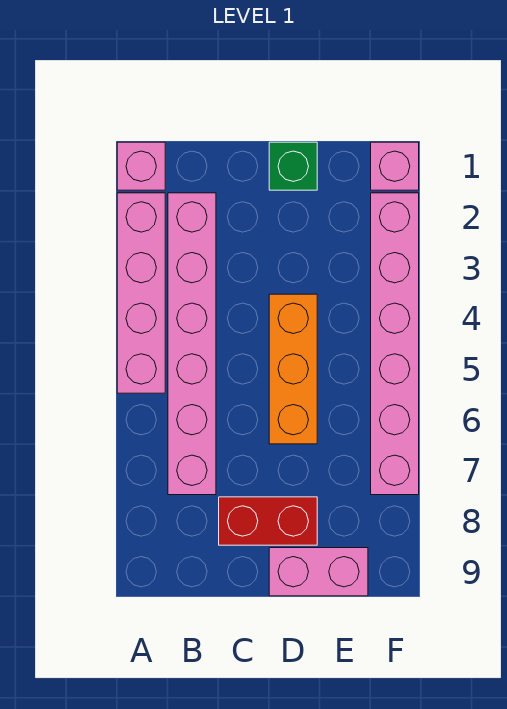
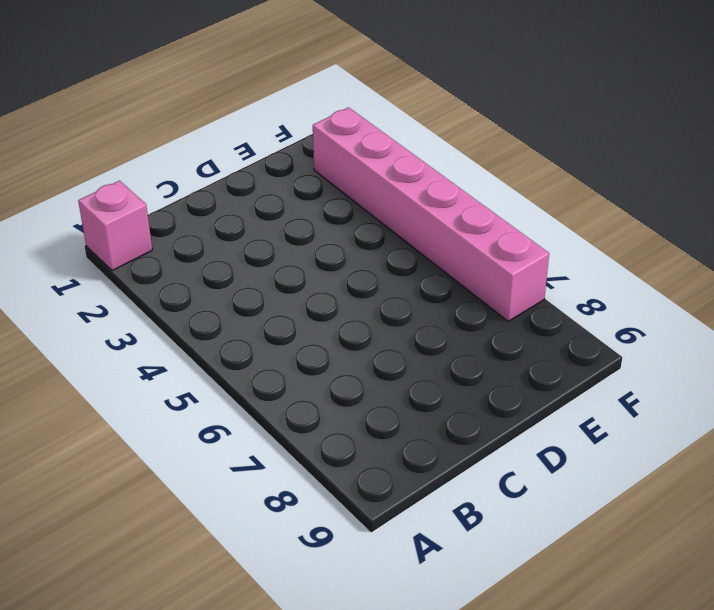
none -> pink brick A2:A5 level 1
none -> pink brick B2:B7 level 1

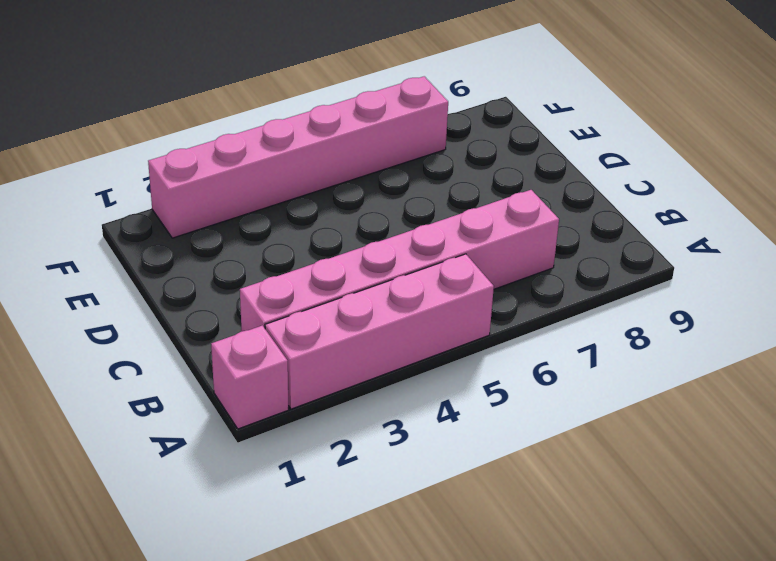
none -> red brick C8:D8 level 1
none -> green brick D1 level 1

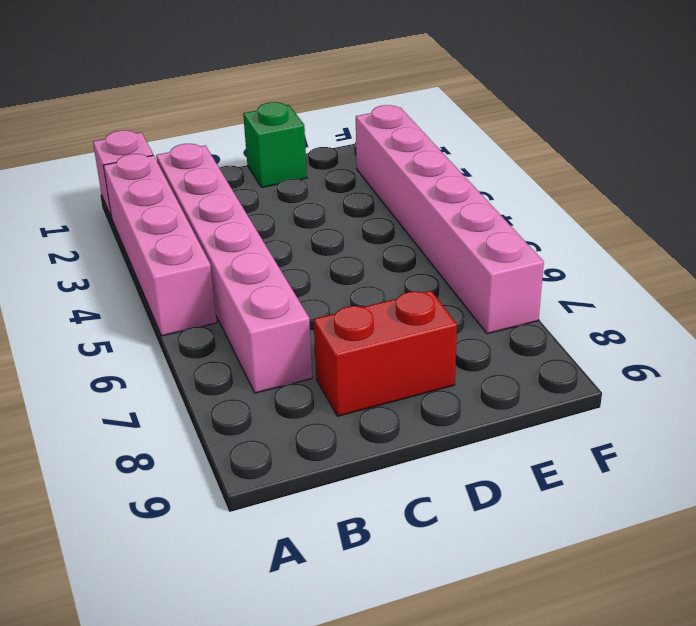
none -> orange brick D4:D6 level 1
none -> pink brick D9:E9 level 1

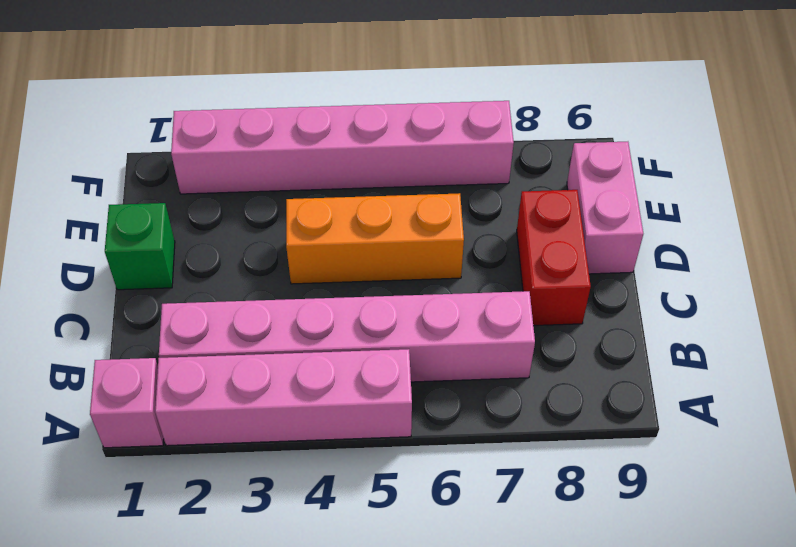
none -> pink brick F1 level 1

